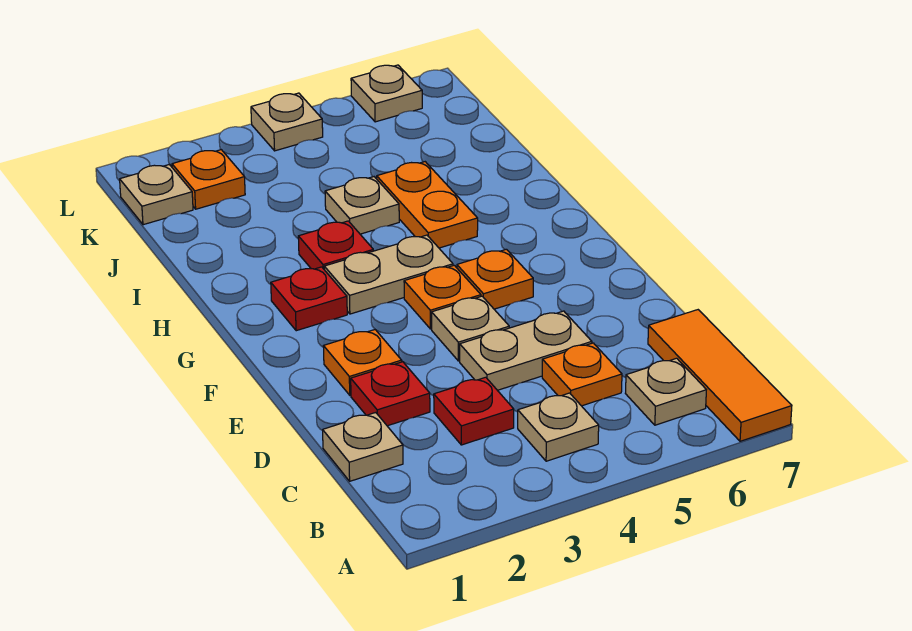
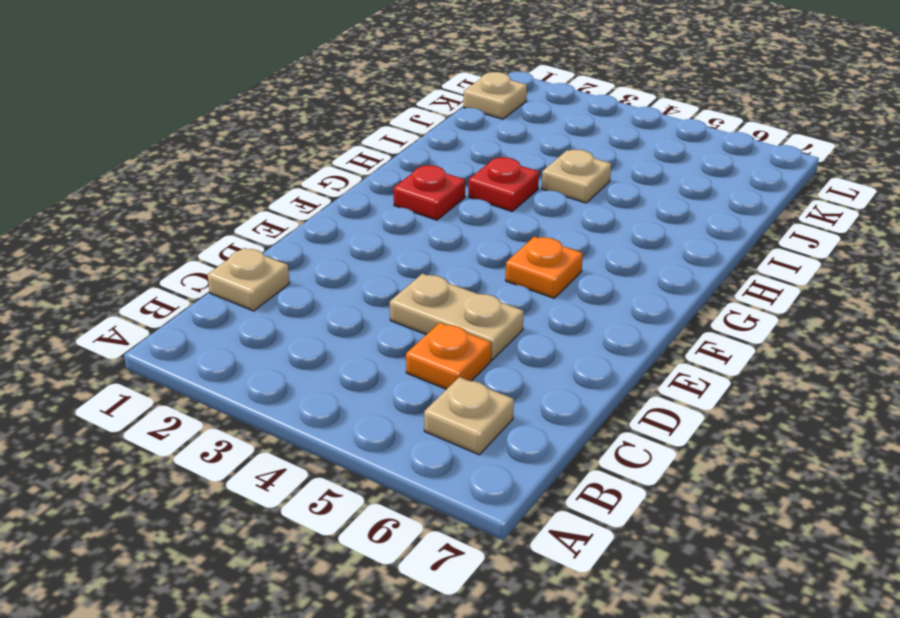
none -> orange tile A7:C7 level 1
none -> tan plate B4 level 1
none -> red plate C3 level 1

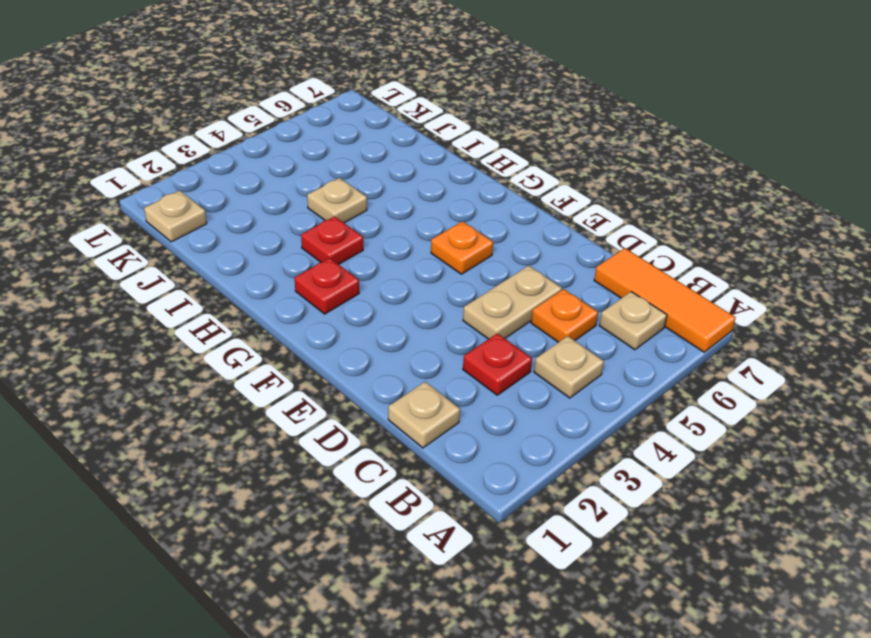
none -> red plate D2 level 1
none -> orange plate E2 level 1
none -> tan plate E4 level 1

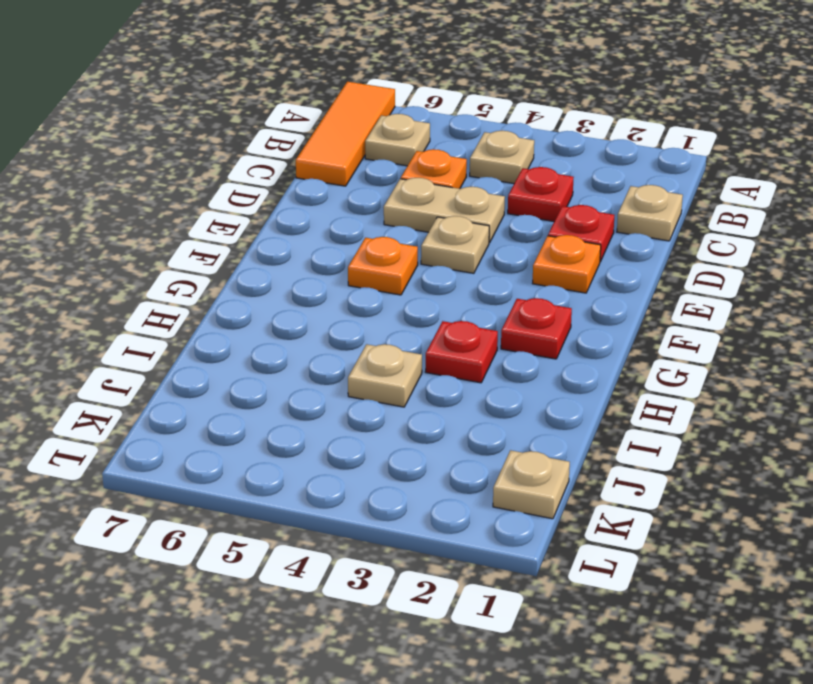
none -> orange plate F4 level 1
none -> tan plate G3:G4 level 1
none -> orange plate H5:I5 level 1

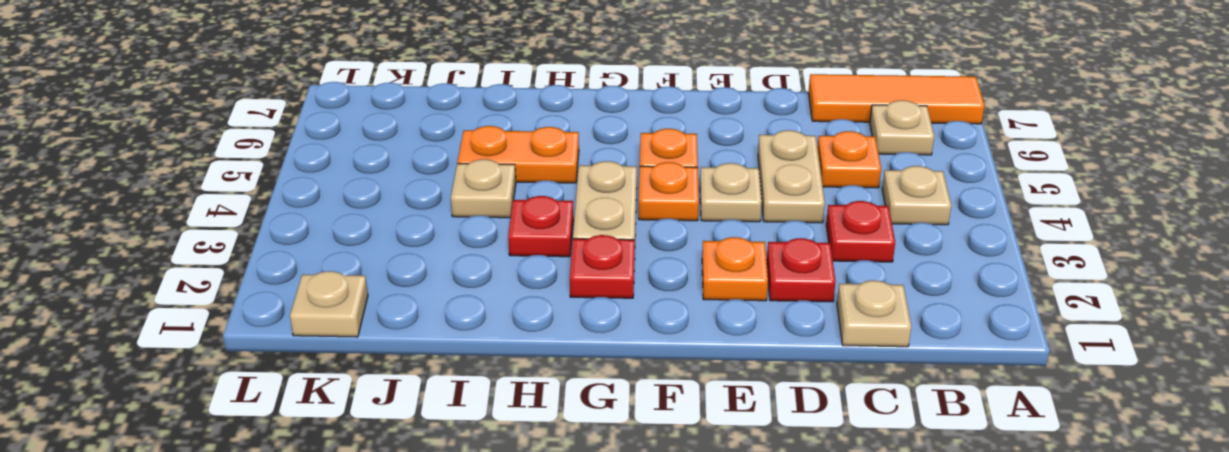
none -> orange plate K2 level 1
none -> tan plate L4 level 1
none -> tan plate L6 level 1

